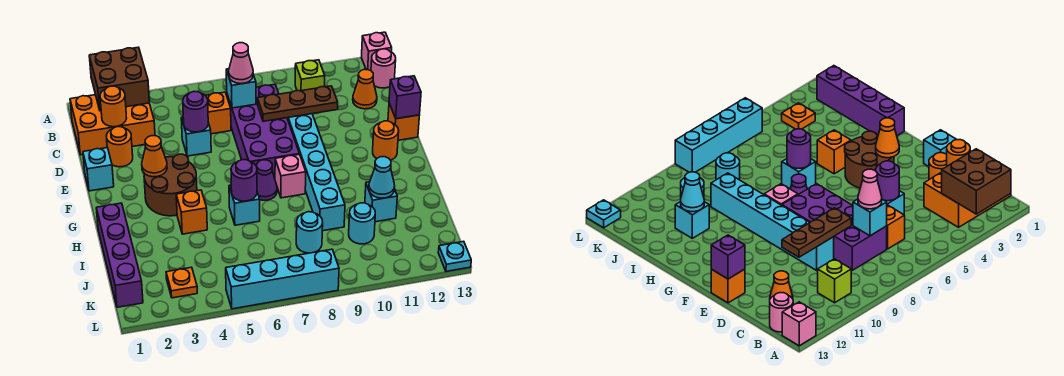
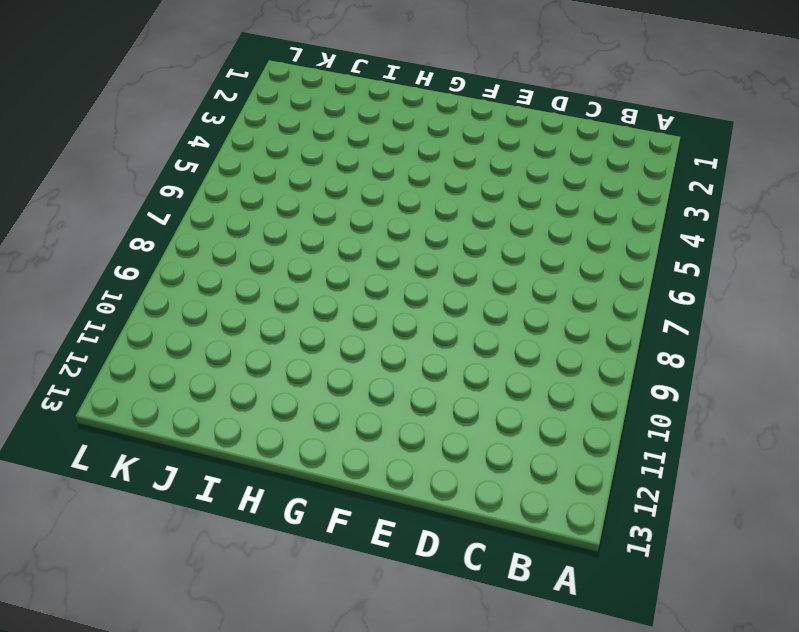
none -> pink brick A13 level 1
none -> orange brick B1:C3 level 1
none -> lime brick B10 level 1
none -> pink round brick B13 level 1

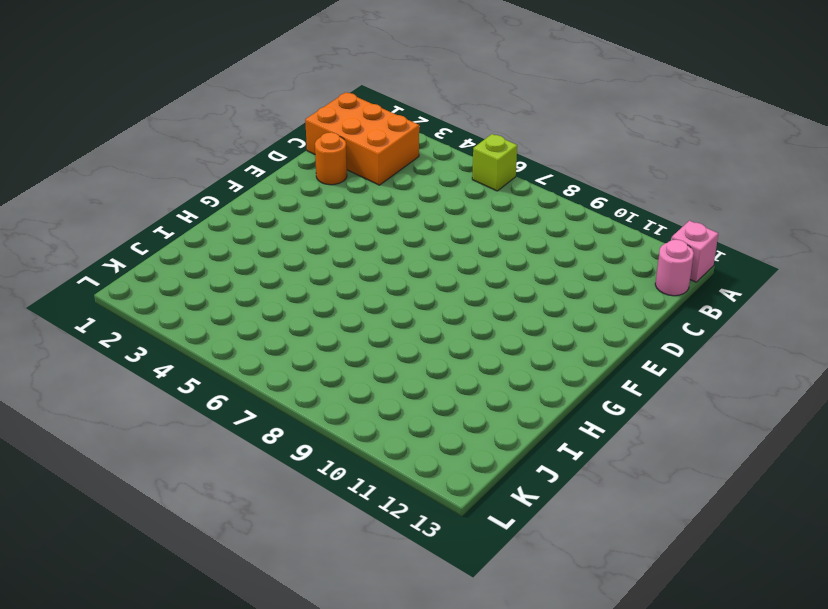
lime brick A6 level 1 -> lime brick B10 level 1
none -> orange brick C6 level 1
none -> purple brick C7:F8 level 1
none -> orange cone C12 level 1
none -> cyan brick D5 level 1

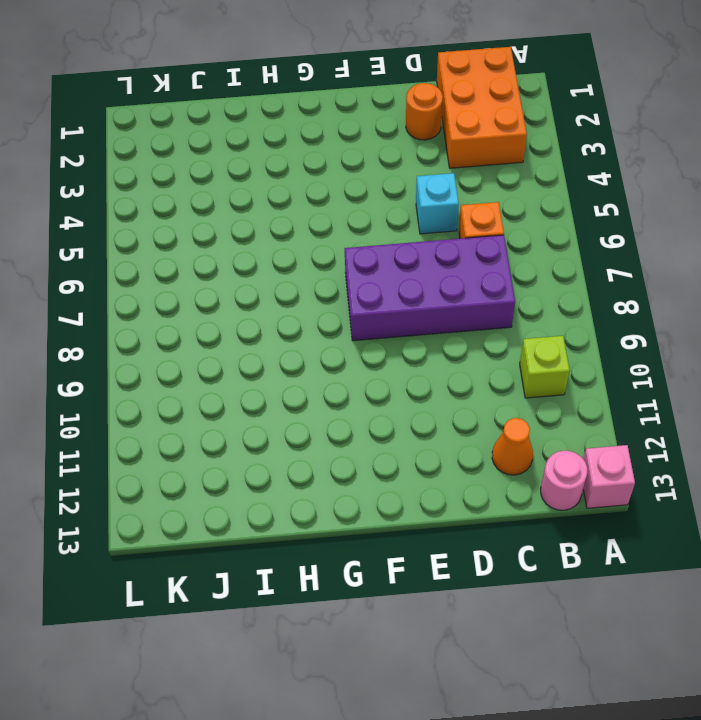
none -> cyan brick D9:I9 level 1
none -> cyan brick E1 level 1
none -> orange brick E13 level 1
none -> brown round brick F3:G4 level 1

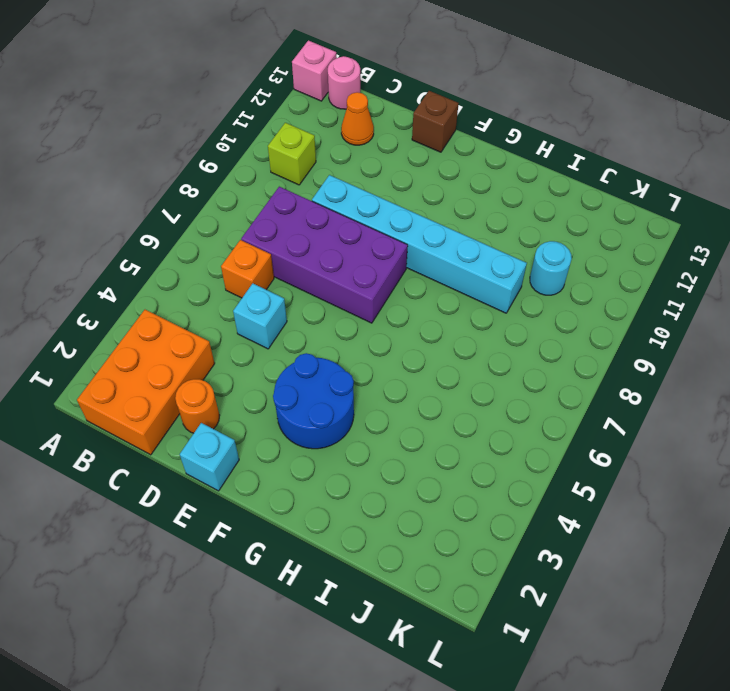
brown brick E13 level 1 -> orange brick E13 level 1
blue round brick F3:G4 level 1 -> brown round brick F3:G4 level 1
none -> orange round brick F12 level 1
none -> purple cone G7 level 1
none -> pink brick G8 level 1
none -> purple brick H1:K1 level 1

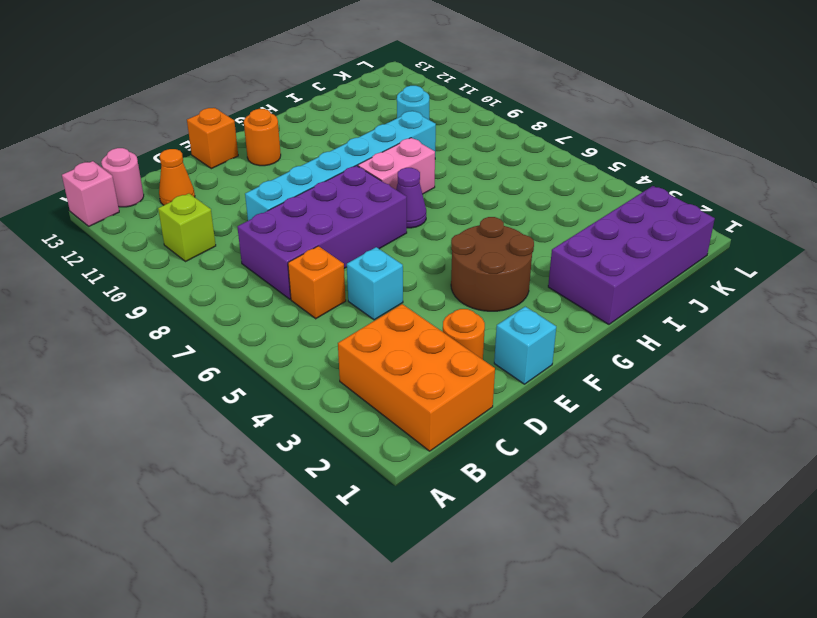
pink brick G8:H8 level 1 -> pink brick G8 level 1
purple brick H1:K2 level 1 -> purple brick H1:K1 level 1
none -> orange brick H4 level 1
none -> cyan brick H6 level 1
none -> cyan brick I11 level 1
none -> cyan round brick J8 level 1

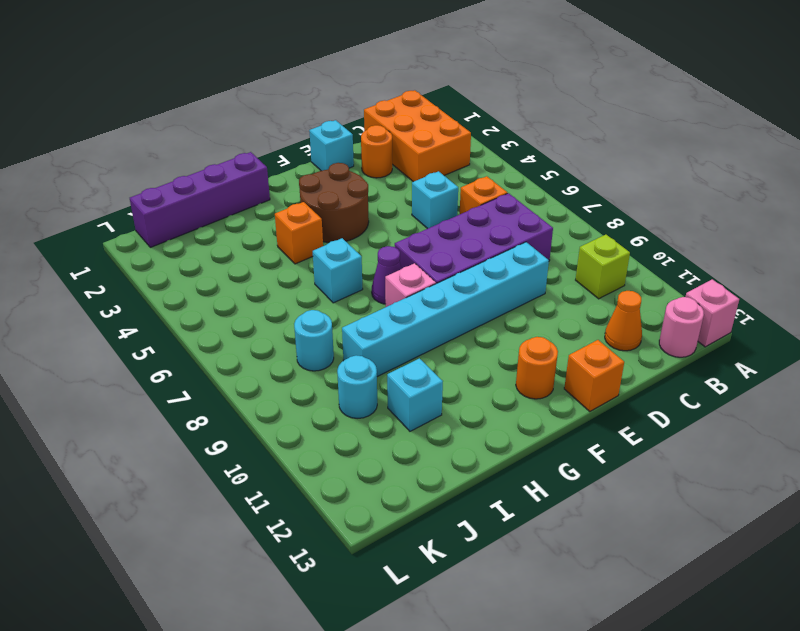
none -> orange plate K3 level 1
none -> cyan brick L5:L8 level 1
none -> cyan plate L13 level 1
none -> brown brick A2:B3 level 2

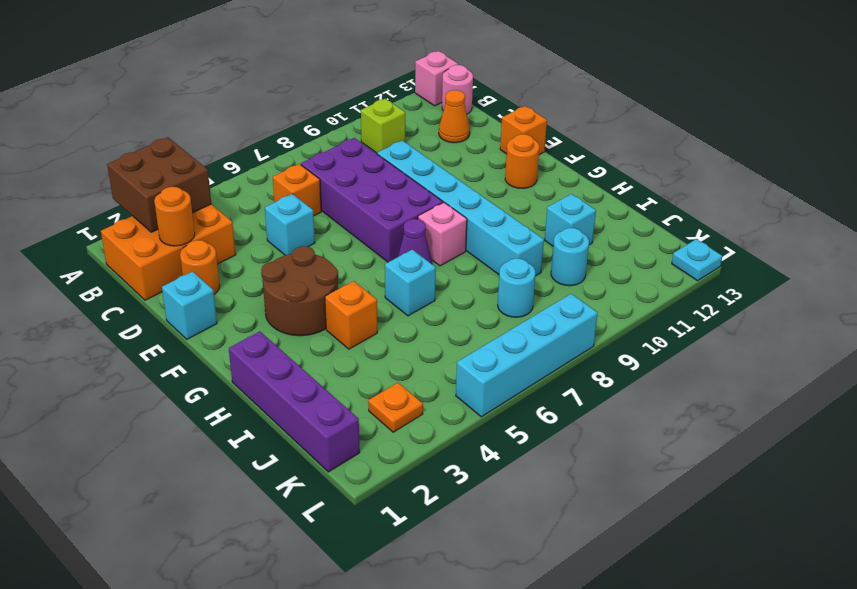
none -> cyan brick C7 level 2
none -> purple round brick D5 level 2
none -> brown plate D8:D10 level 2
none -> purple brick E13 level 2

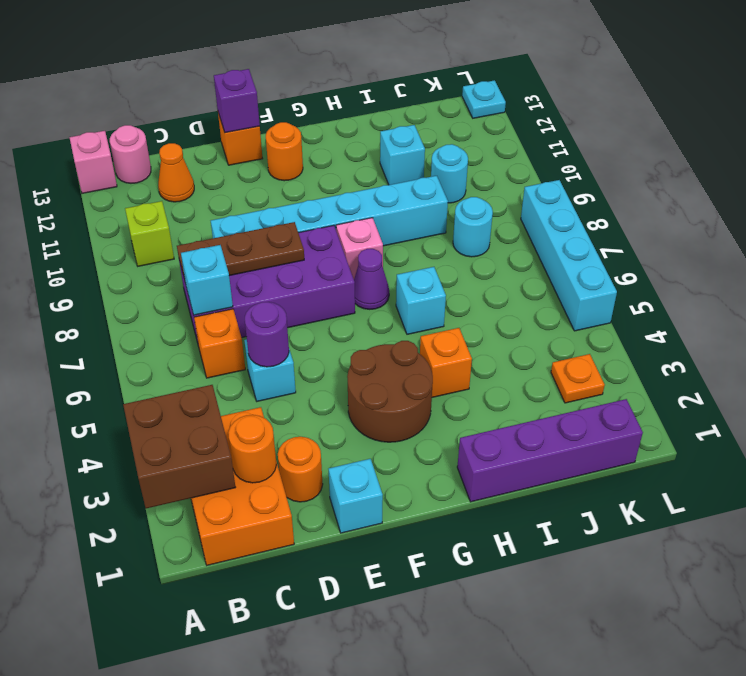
brown plate C8:E8 level 2 -> brown plate D8:D10 level 2
none -> orange cone F3 level 2
none -> purple round brick H6 level 2
none -> cyan cone I11 level 2
none -> pink cone C7 level 3

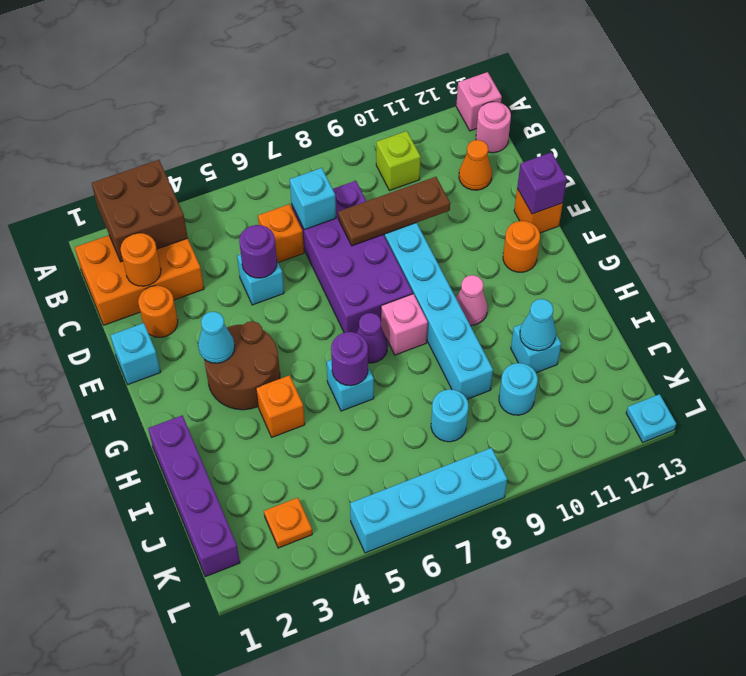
cyan cone F3 level 2 -> orange cone F3 level 2
pink cone G10 level 1 -> pink cone C7 level 3

